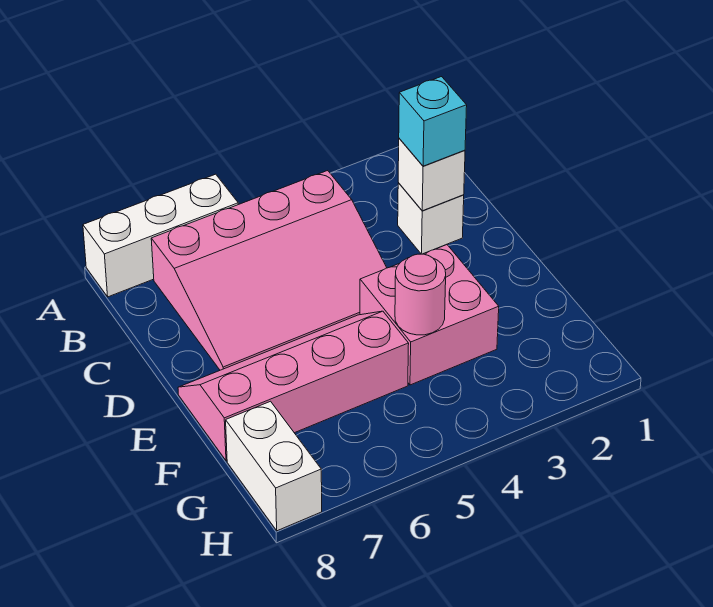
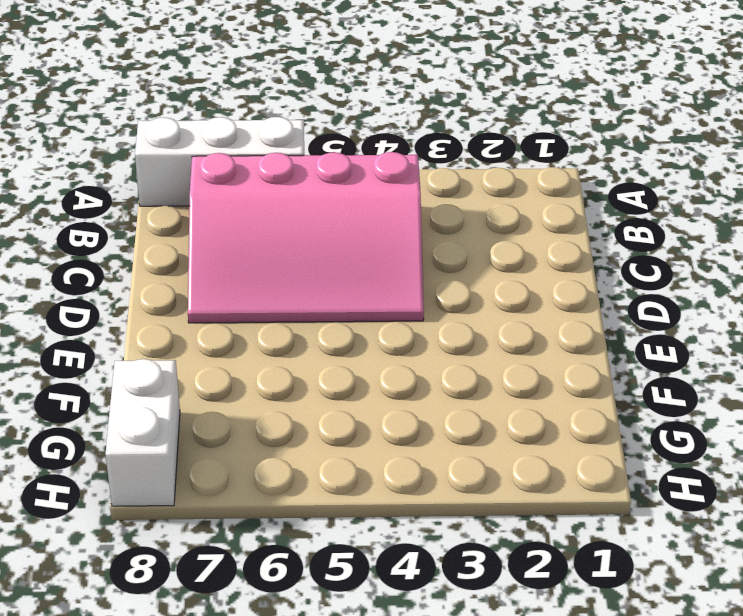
none -> white brick C2 level 1
none -> pink brick E3:F4 level 1

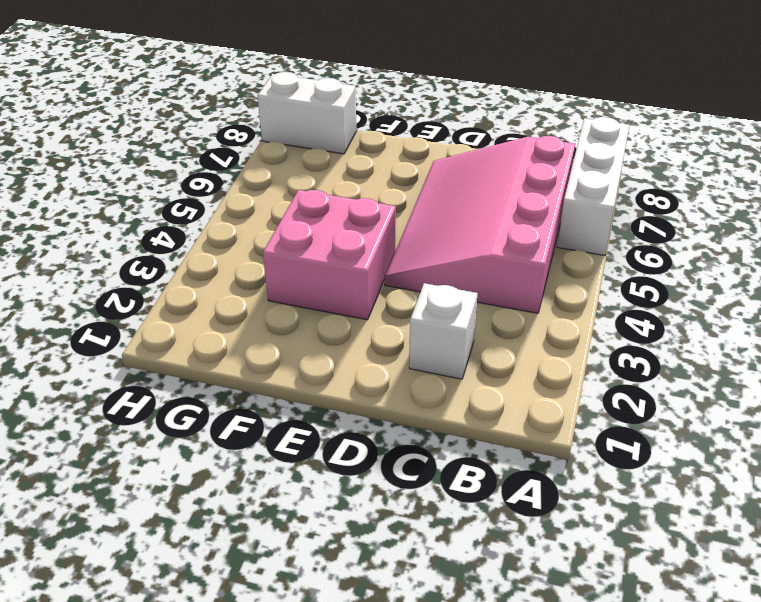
none -> pink slope E5:F8 level 1 top F
none -> white brick C2 level 2

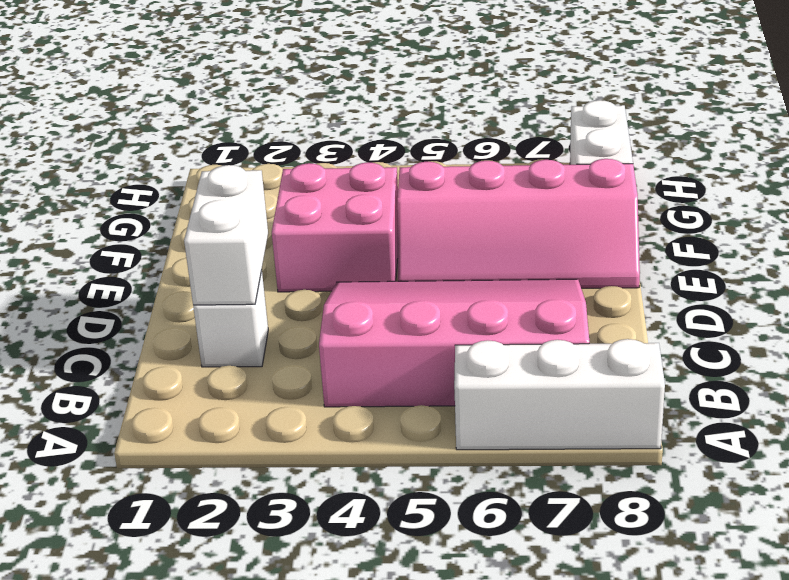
white brick C2:D2 level 2 -> white brick C2 level 2
none -> pink round brick F4 level 2
none -> cyan brick C2 level 3

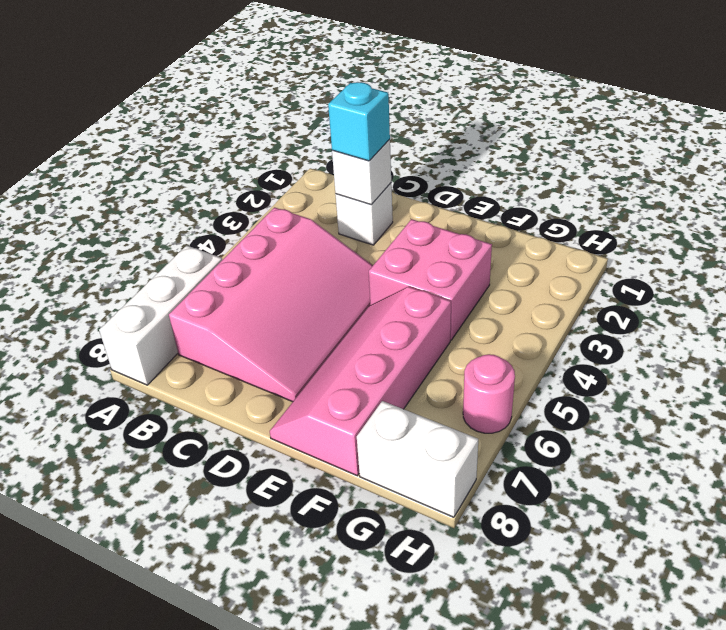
pink round brick H6 level 1 -> pink round brick F4 level 2

